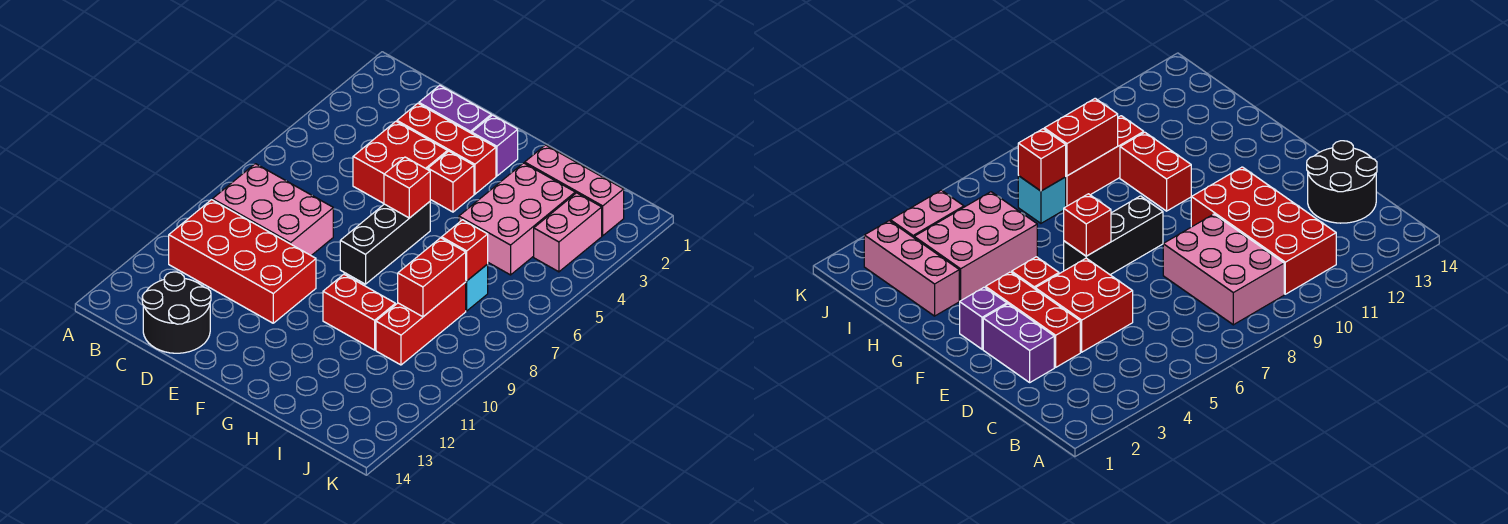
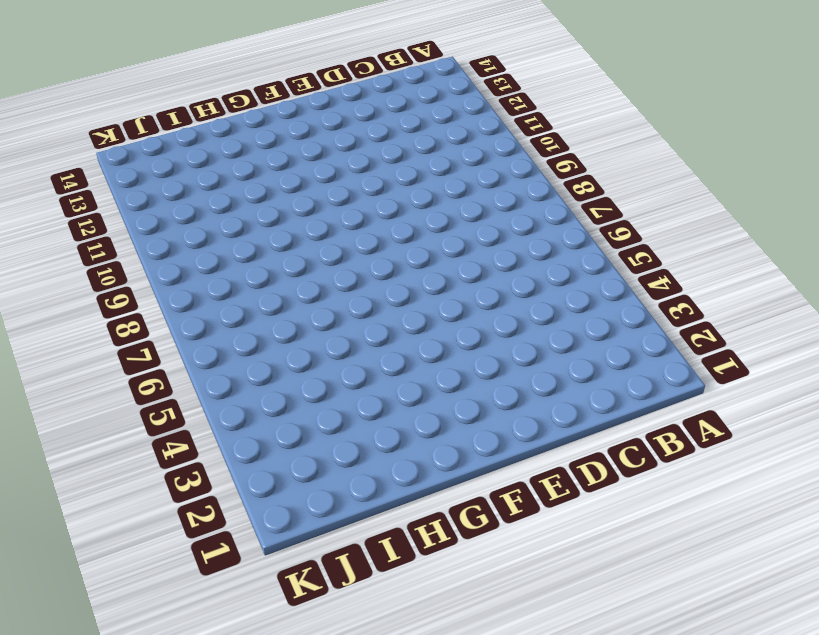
none -> pink brick B8:D9 level 1
none -> red brick B10:E11 level 1
none -> black round brick C13:D14 level 1

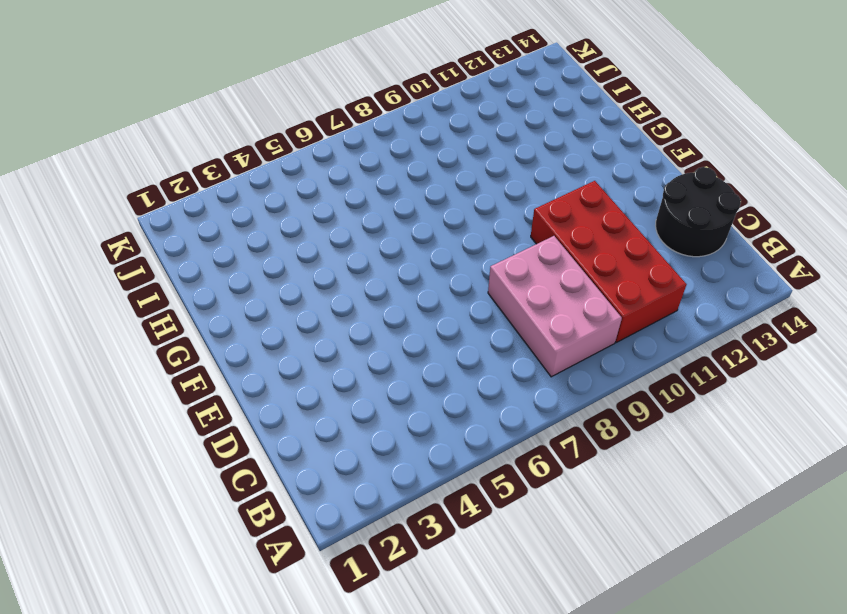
none -> purple brick D2:E2 level 1
none -> red brick D3:F3 level 1
none -> red brick D4:E5 level 1

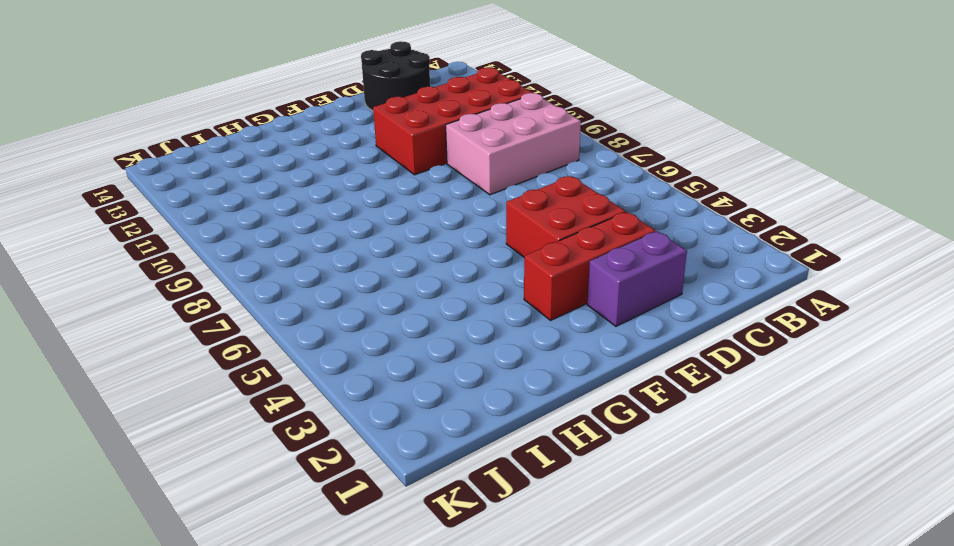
none -> purple brick F2 level 1
none -> red brick F4 level 1
none -> black brick F6:F8 level 1

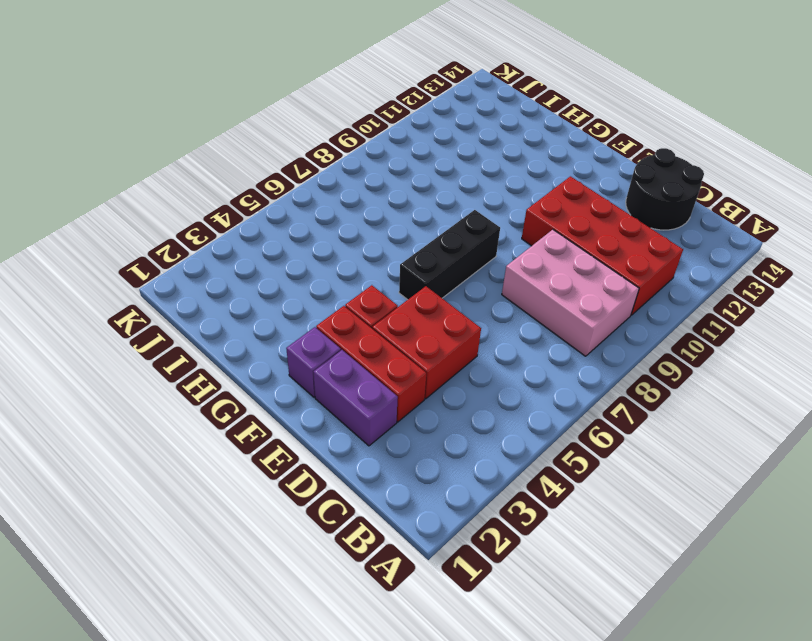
none -> red brick G10:H10 level 1
none -> pink brick H2:J2 level 1
none -> pink brick H3:I5 level 1

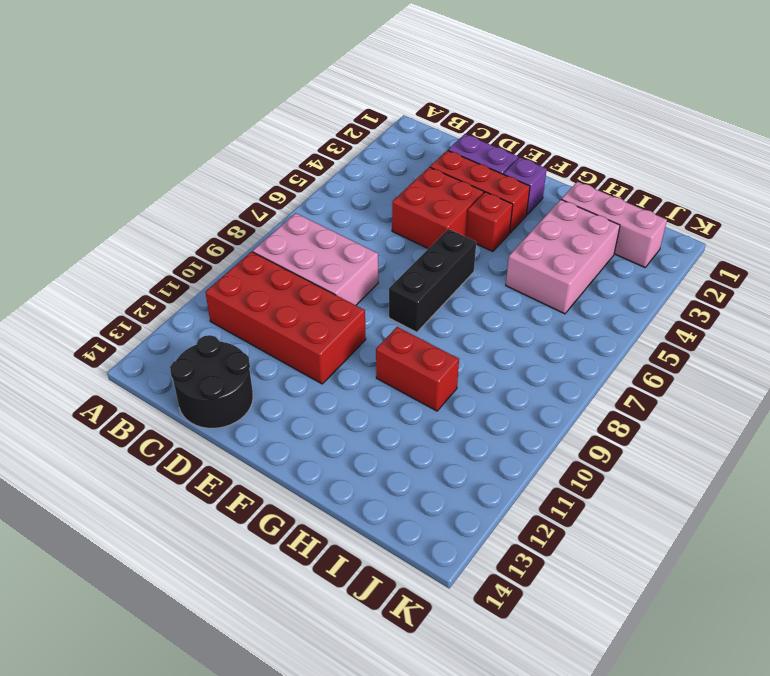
none -> cyan brick I7 level 1
none -> red brick I8:I10 level 1
none -> pink brick J3:J4 level 1

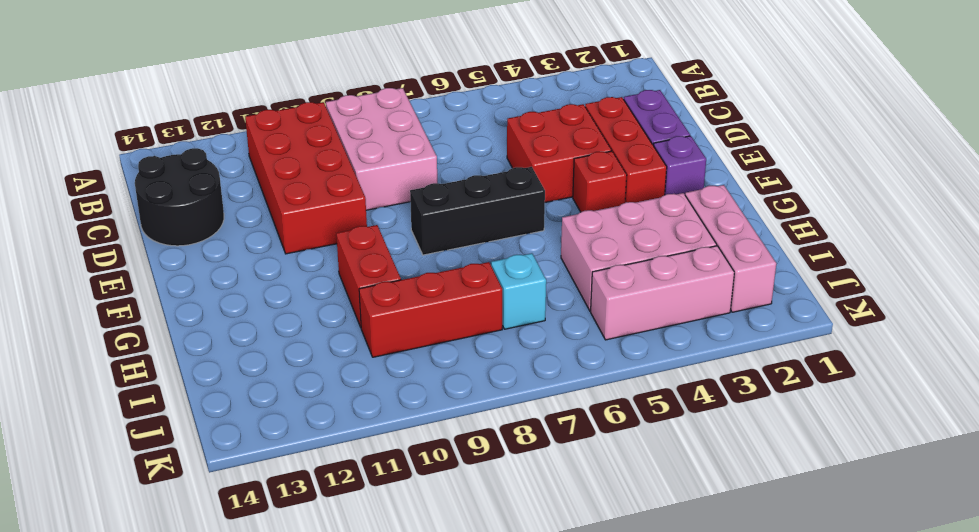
pink brick J3:J5 level 1 -> pink brick J3:J4 level 1
none -> red brick F6 level 2
none -> red brick I7 level 2
none -> red brick I8:I9 level 2

